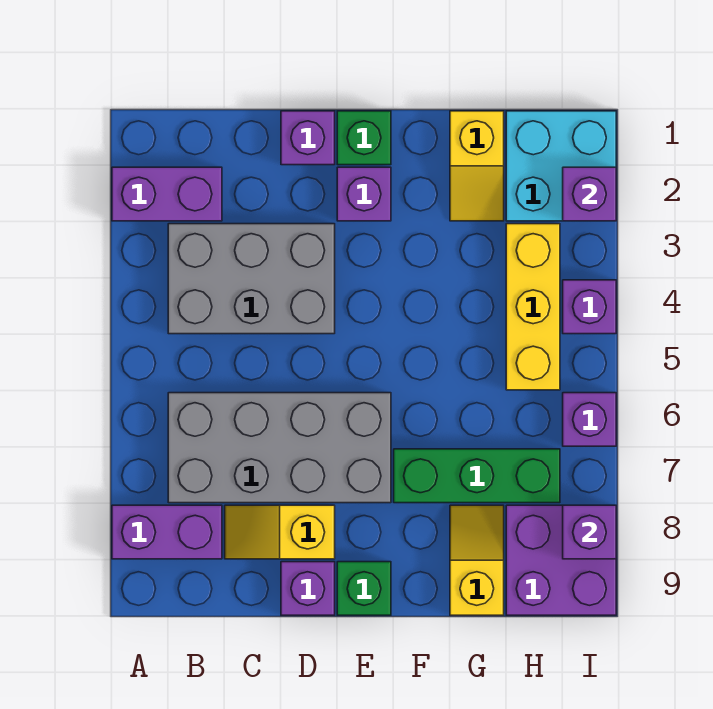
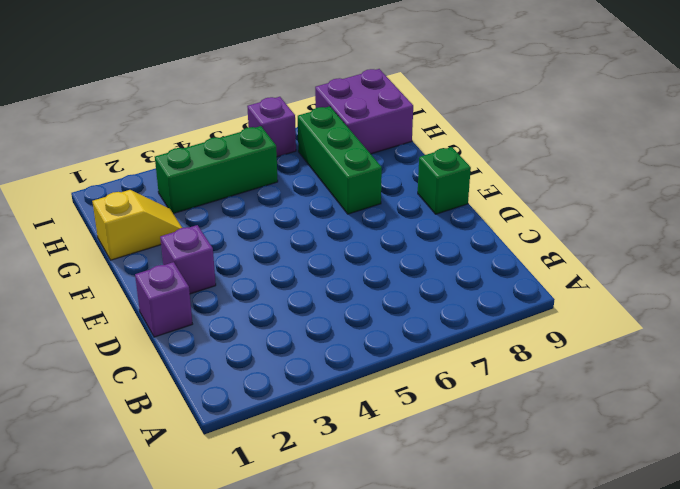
green brick H3:H5 level 1 -> yellow brick H3:H5 level 1
none -> purple brick A2:B2 level 1
none -> purple brick A8:B8 level 1
none -> grey brick B3:D4 level 1

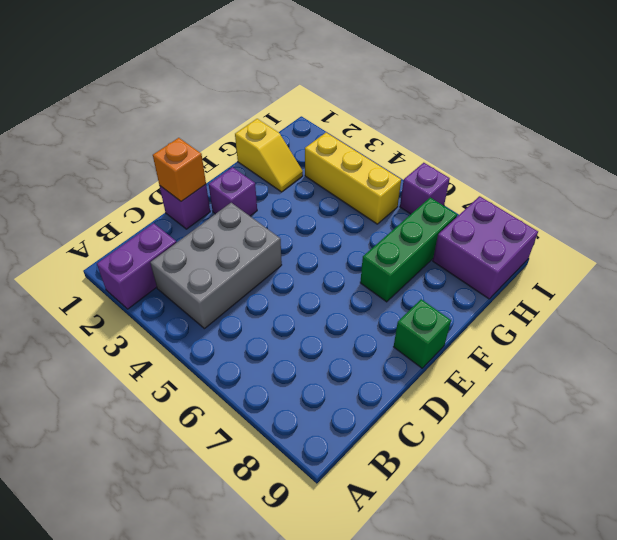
orange brick D1 level 2 -> none
none -> purple brick A8:B8 level 1
none -> grey brick B6:E7 level 1
none -> yellow slope C8:D8 level 1 top D

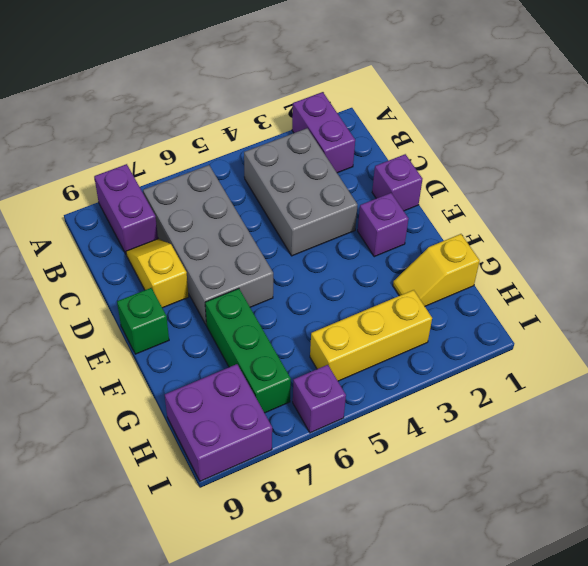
none -> purple brick D9 level 1
none -> green brick E1 level 1
none -> yellow slope G8:G9 level 1 top 9

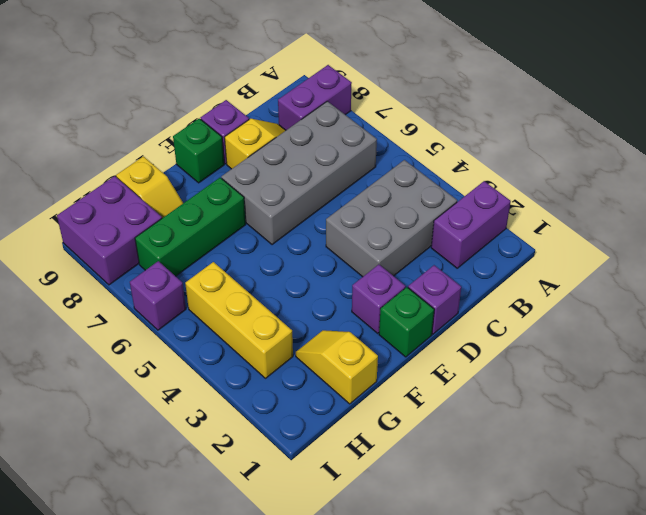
none -> cyan brick H1:I2 level 1
none -> purple brick I4 level 1
none -> purple brick I2 level 2

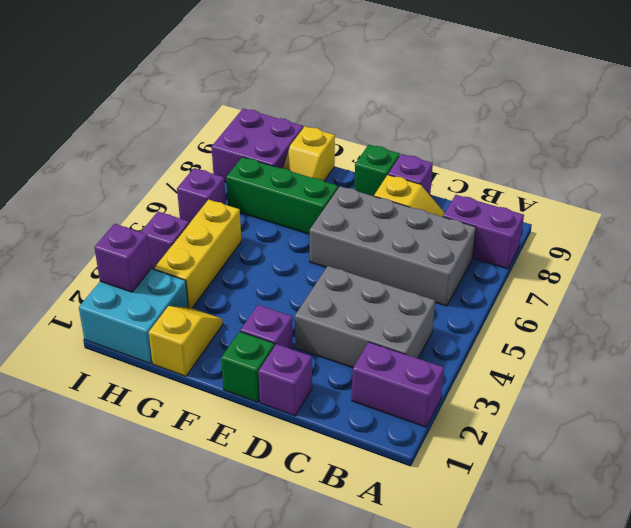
none -> purple brick I8 level 2

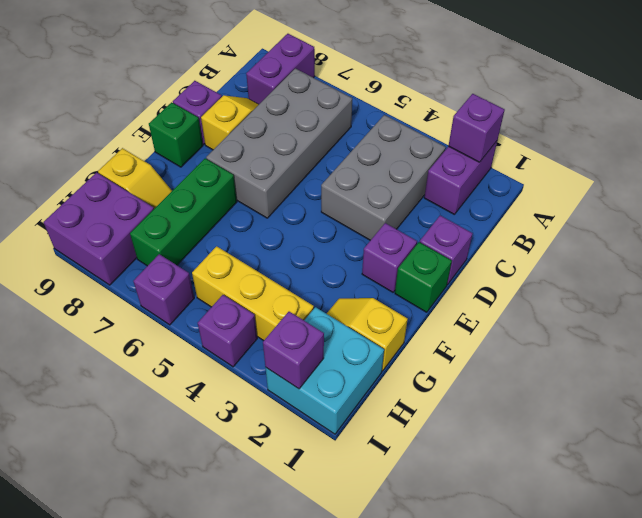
purple brick A2 level 2 -> purple brick I8 level 2

